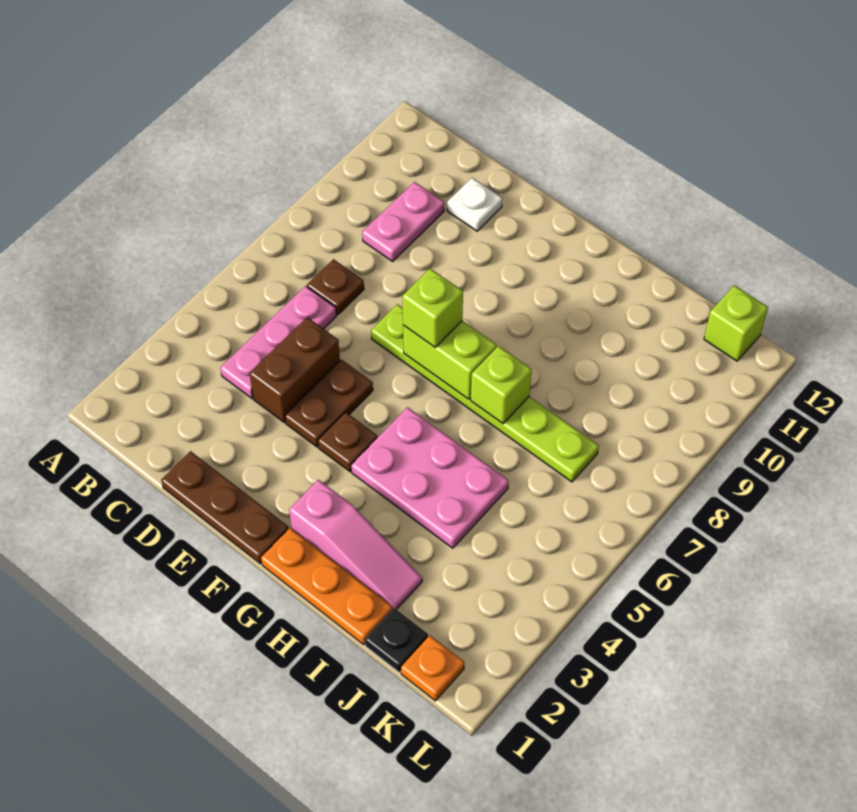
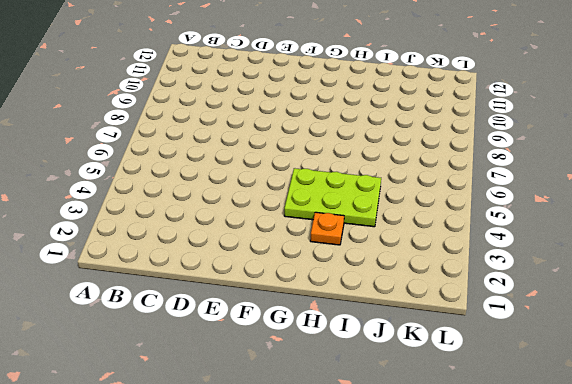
lime plate G4:I5 level 1 -> pink plate G4:I5 level 1
orange plate H3 level 1 -> orange plate K1 level 1
none -> pink plate C4:C6 level 1
none -> brown plate C7 level 1
none -> pink plate C9:C10 level 1

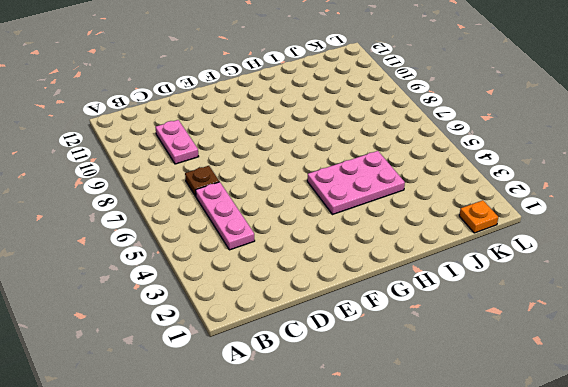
none -> brown plate D1:F1 level 1
none -> brown brick D4:D5 level 1
none -> white plate D11 level 1

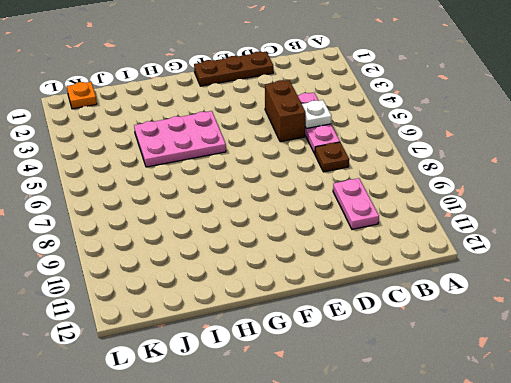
white plate C5 level 2 -> white plate D11 level 1
none -> brown plate E4:E5 level 1
none -> lime plate E7:J7 level 1
none -> brown plate F4 level 1

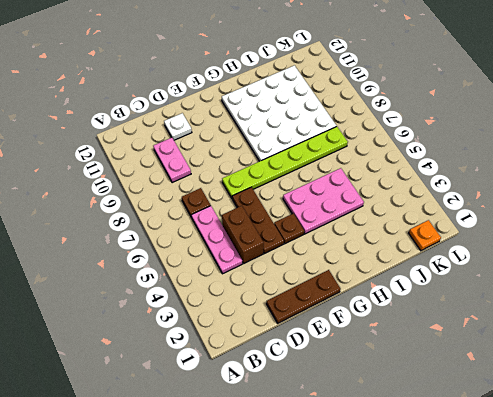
brown plate E4:E6 level 1 -> brown plate E4:E5 level 1
white plate G8:J11 level 1 -> none
none -> orange plate G1:I1 level 1
none -> pink slope G2:I2 level 1 top G
none -> black plate J1 level 1

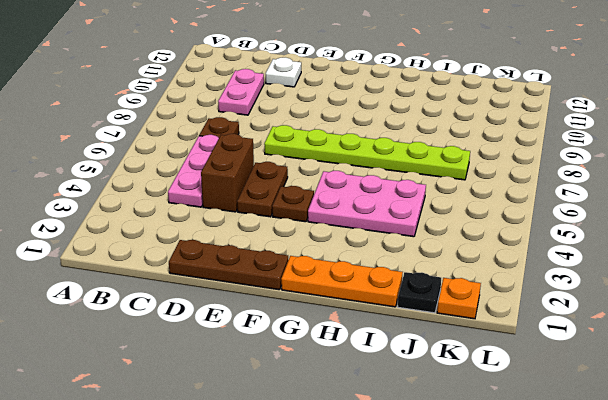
none -> pink slope G2:I2 level 1 top G
none -> lime brick K12 level 1
none -> lime brick F7:G7 level 2

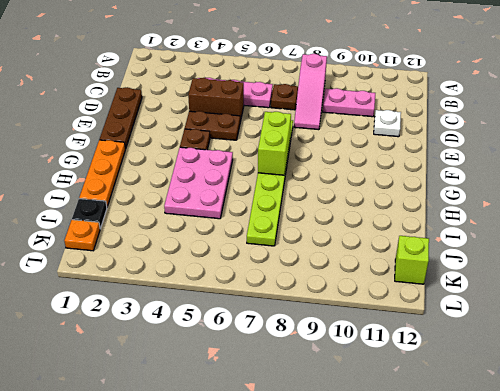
pink slope B8:D8 level 1 top B -> pink slope G2:I2 level 1 top G
none -> lime brick H7 level 2
none -> lime brick F7 level 3

